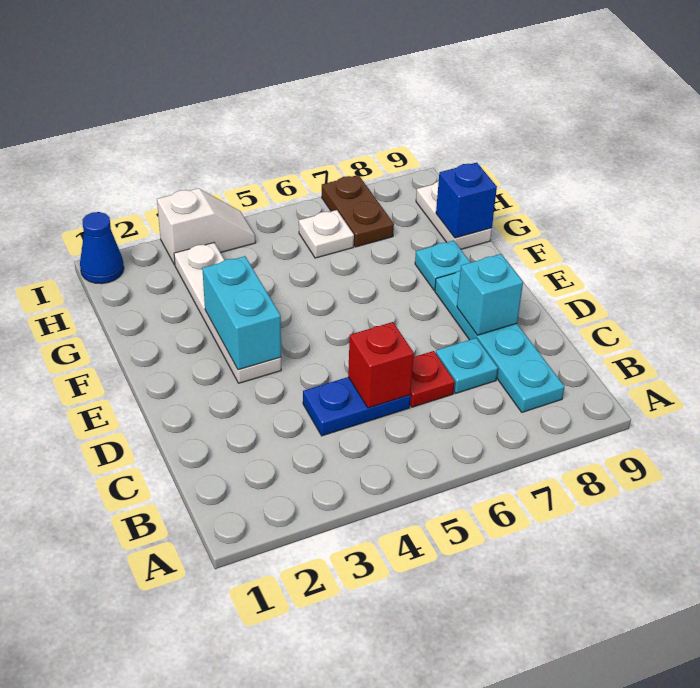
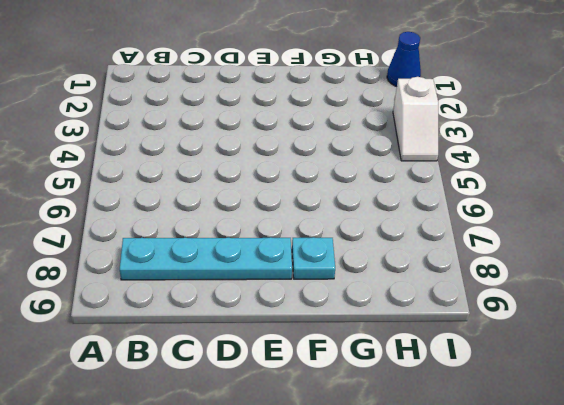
none -> blue plate C4:C5 level 1
none -> red plate C6 level 1
none -> cyan plate C7 level 1

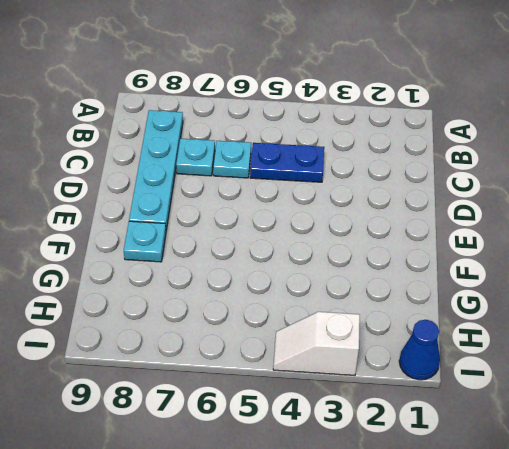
cyan plate C6 level 1 -> red plate C6 level 1
none -> white plate E3:H3 level 1
none -> white plate G9:H9 level 1
none -> white plate H6 level 1

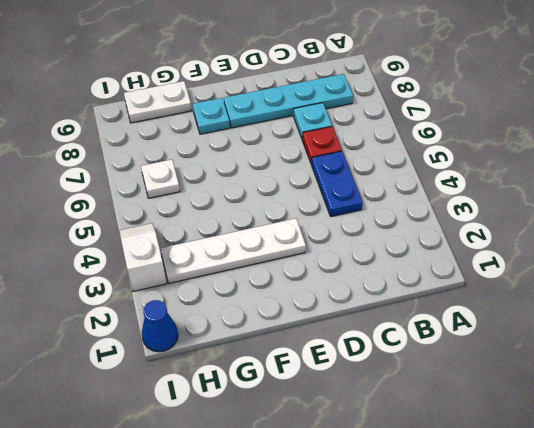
none -> brown plate H7:I7 level 1
none -> red brick C5 level 2
none -> cyan brick D8 level 2

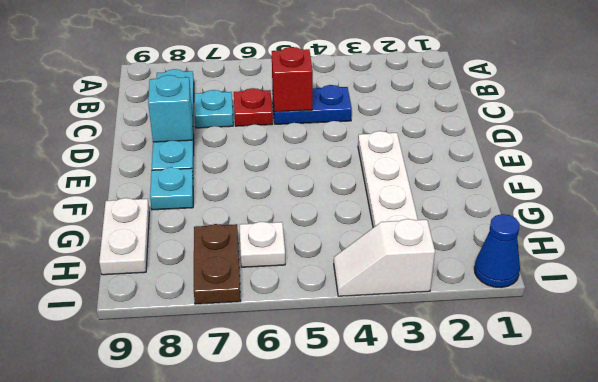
none -> cyan brick E3:F3 level 2
none -> blue brick G9 level 2

